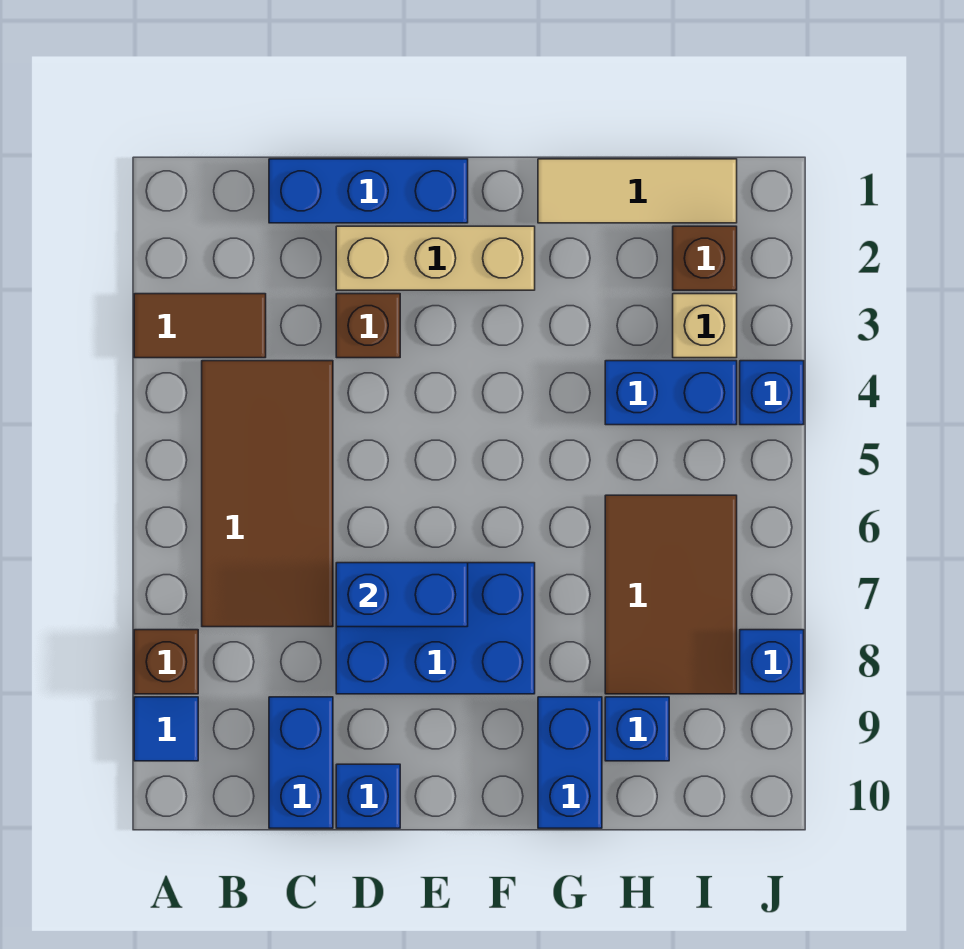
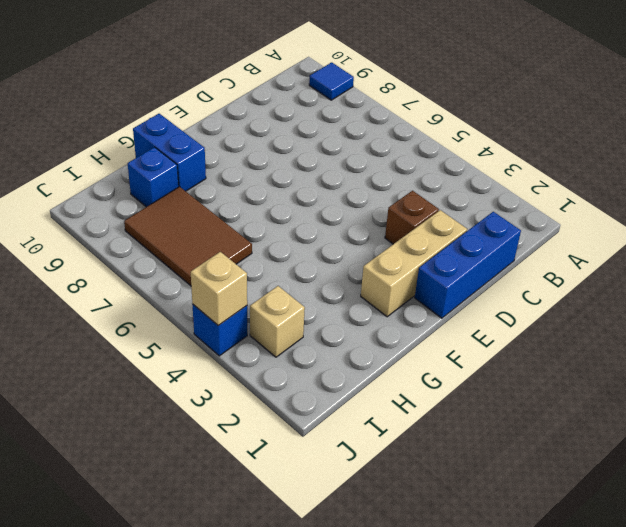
tan brick J4 level 2 -> none
none -> brown tile A3:B3 level 1
none -> brown brick A8 level 1
none -> brown tile B4:C7 level 1

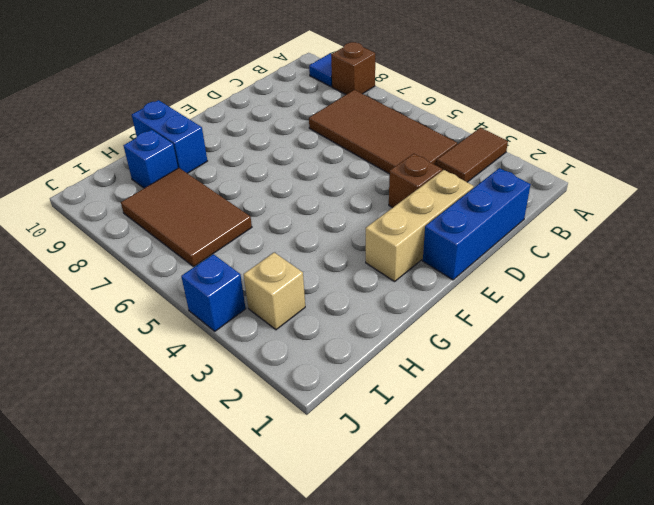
none -> blue brick C9:C10 level 1
none -> blue brick D7:F8 level 1
none -> blue brick D10 level 1

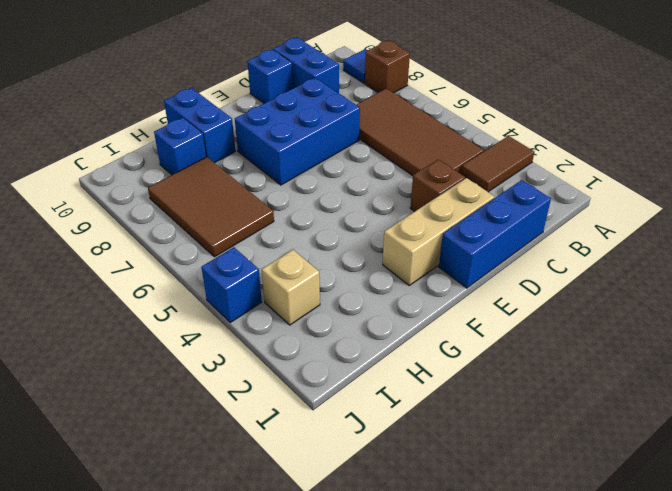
none -> tan tile G1:I1 level 1
none -> blue brick H4:I4 level 1
none -> brown brick I2 level 1

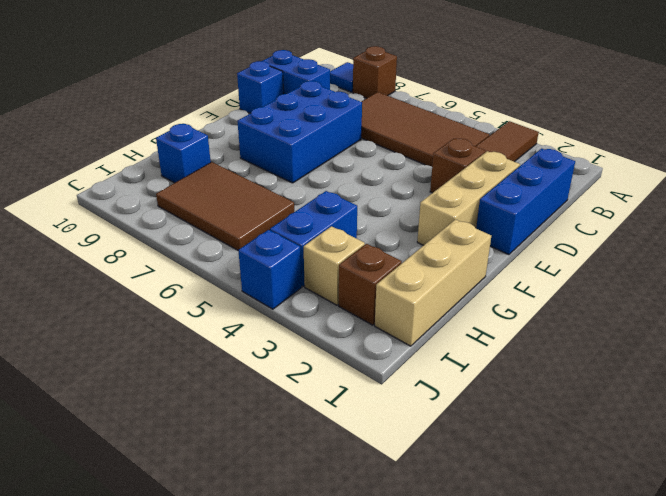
tan brick G1:I1 level 1 -> tan tile G1:I1 level 1
none -> blue brick G9:G10 level 1
none -> blue brick J8 level 1
none -> blue brick D7:E7 level 2

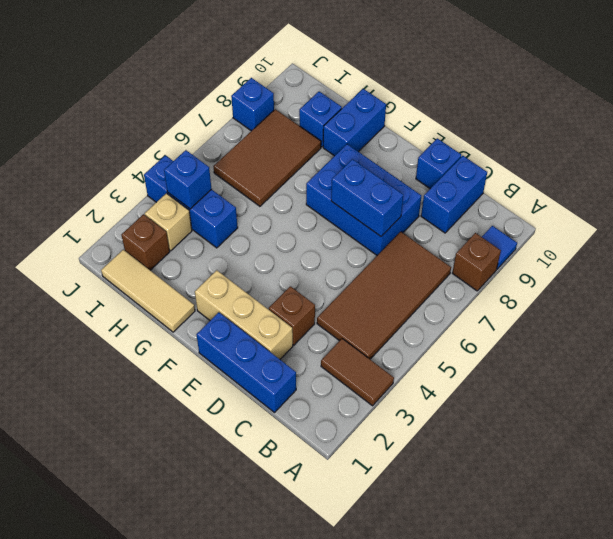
blue brick I4 level 2 -> none

